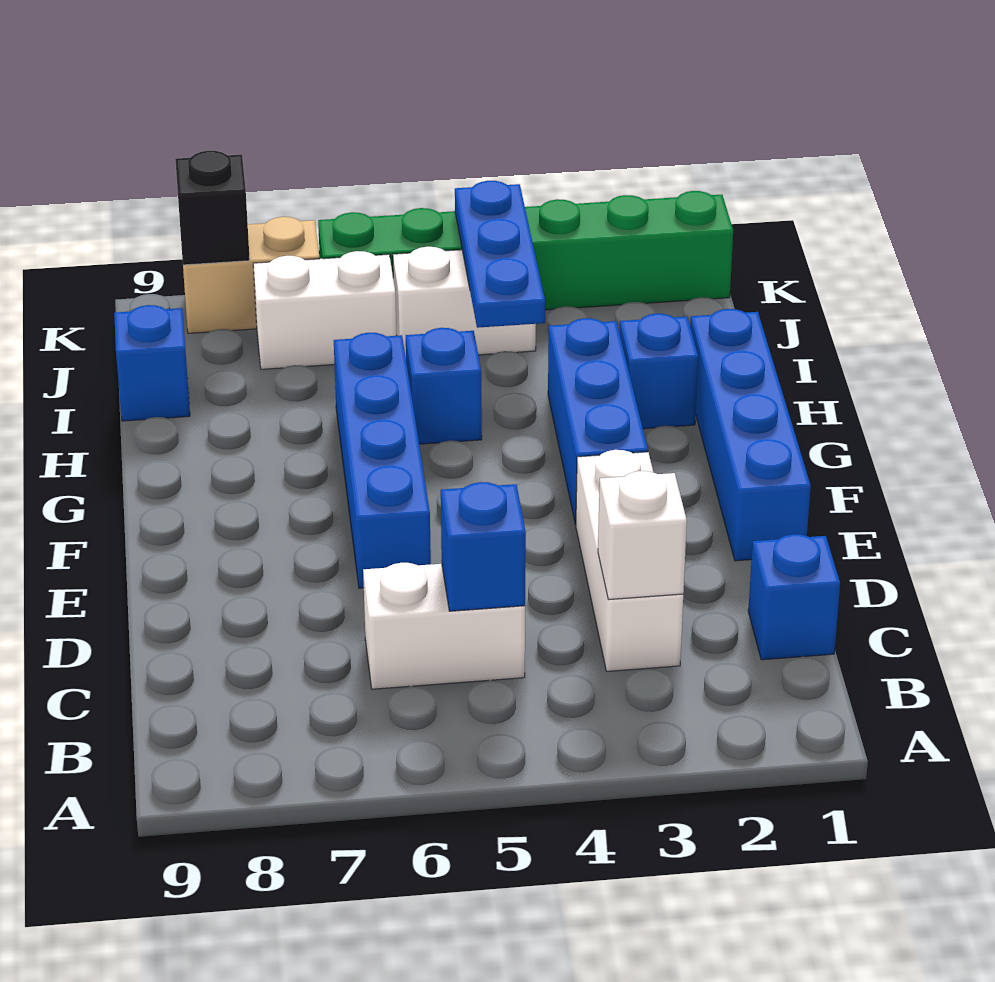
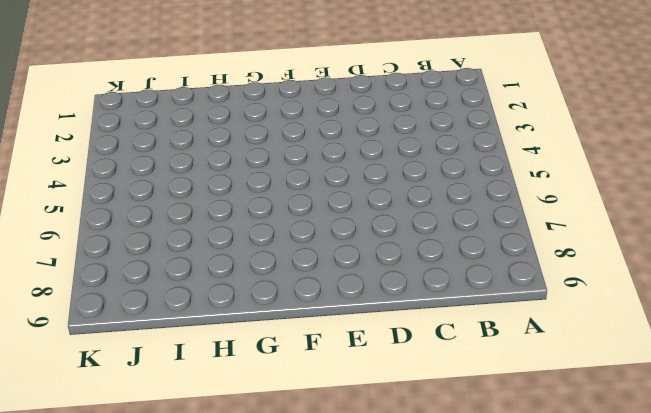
none -> blue brick C1 level 1
none -> white brick C3:E3 level 1
none -> white brick C5:C6 level 1

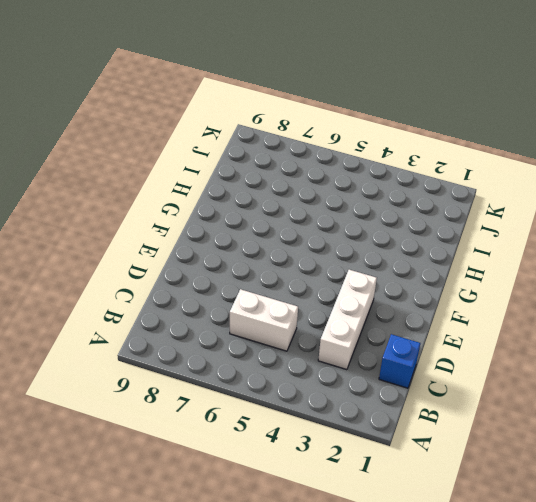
none -> blue brick E1:H1 level 1
none -> blue brick E6:H6 level 1
none -> blue brick F3:H3 level 1

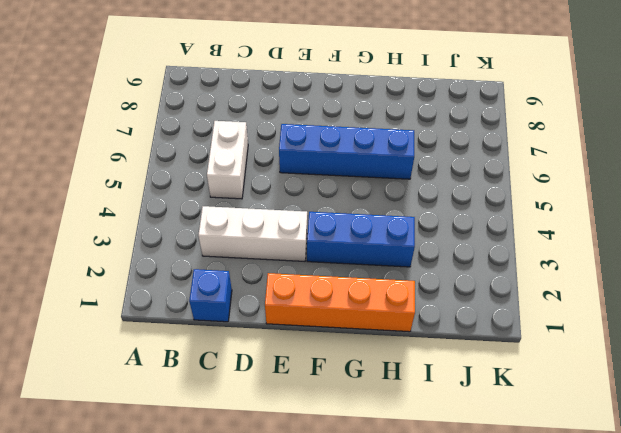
orange brick E1:H1 level 1 -> blue brick E1:H1 level 1
none -> blue brick H2 level 1
none -> blue brick H5 level 1
none -> blue brick I9 level 1

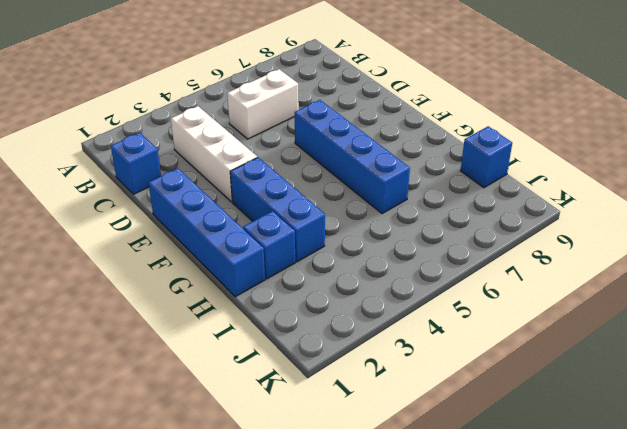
none -> blue brick H5 level 1
none -> white brick J4:J5 level 1
none -> white brick J6:J7 level 1

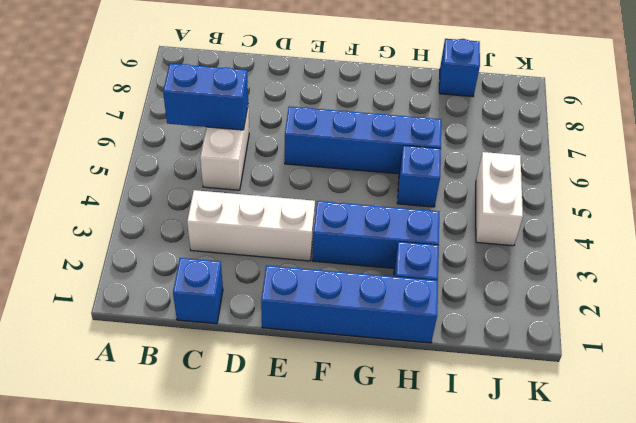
blue brick B6:C6 level 2 -> none
none -> white brick J6:J7 level 1
none -> green brick K1:K6 level 1
none -> tan brick K7:K8 level 1

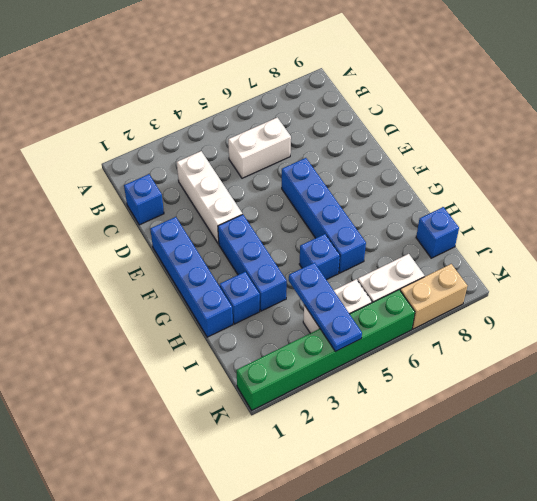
none -> white brick C3 level 2
none -> blue brick C5 level 2
none -> black brick K8 level 2

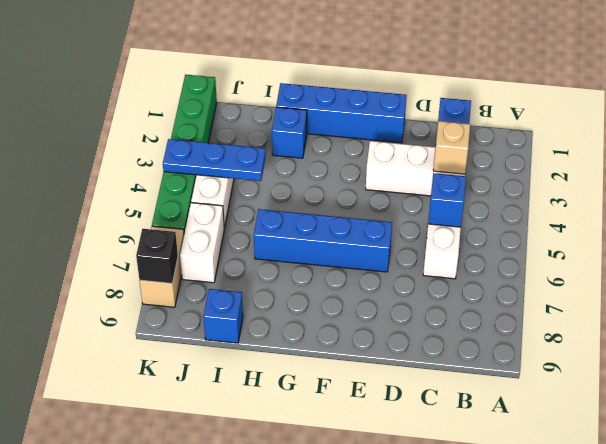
tan brick C3 level 2 -> white brick C3 level 2
none -> blue brick F3:H3 level 1
none -> blue brick H5 level 1

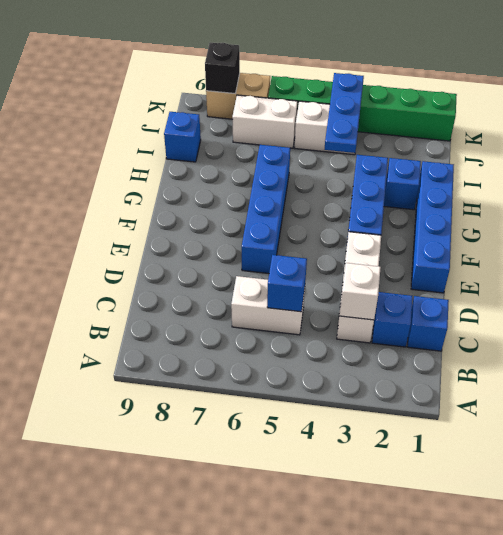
blue brick C2 level 1 -> blue brick H5 level 1

